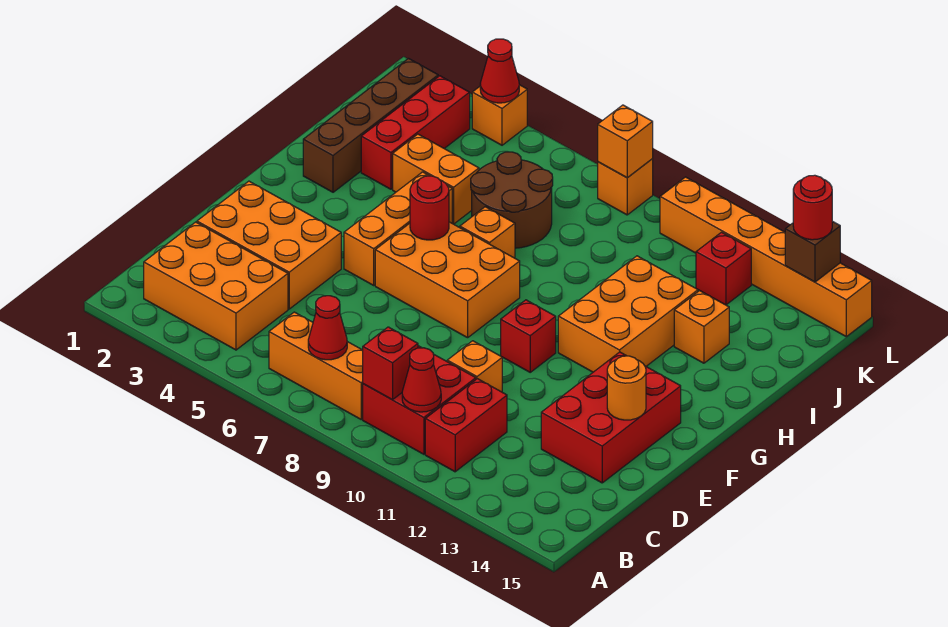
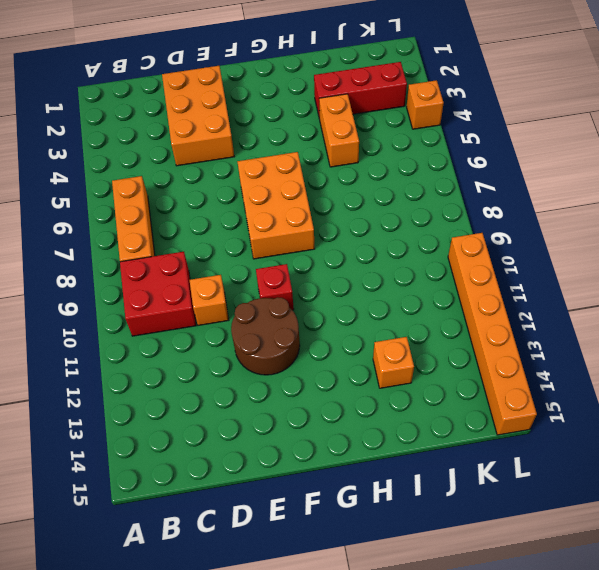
brown round brick E11:F12 level 1 -> brown round brick I6:J7 level 1
none -> orange brick B2:C4 level 1
none -> red brick B11:C11 level 1
none -> red brick D13:F14 level 1
none -> orange brick F5:H5 level 1

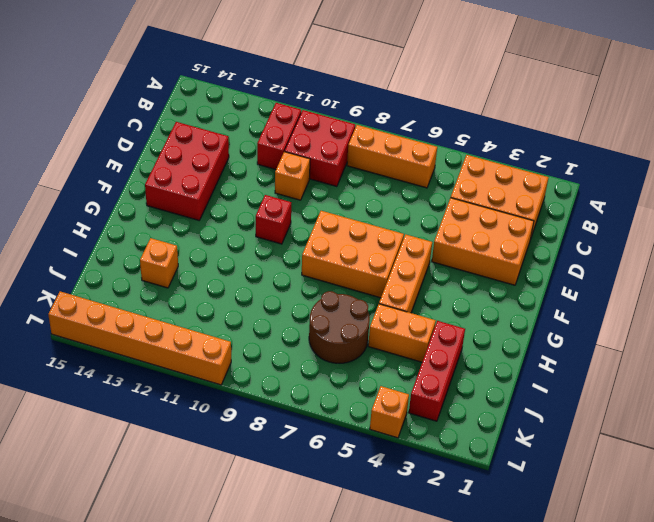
none -> orange brick G11:I12 level 1
none -> brown brick H2:K2 level 1
none -> orange brick H7 level 1
none -> red brick K12 level 1

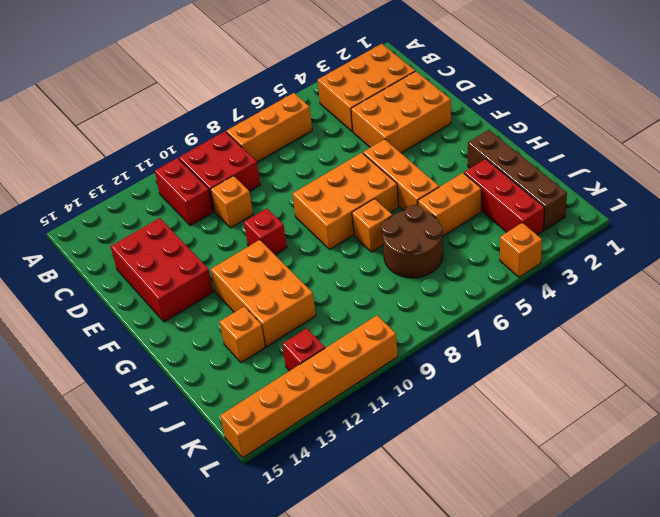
none -> orange brick L8 level 1
none -> red cone B7 level 2
none -> red brick B9 level 2
none -> red cone B10 level 2

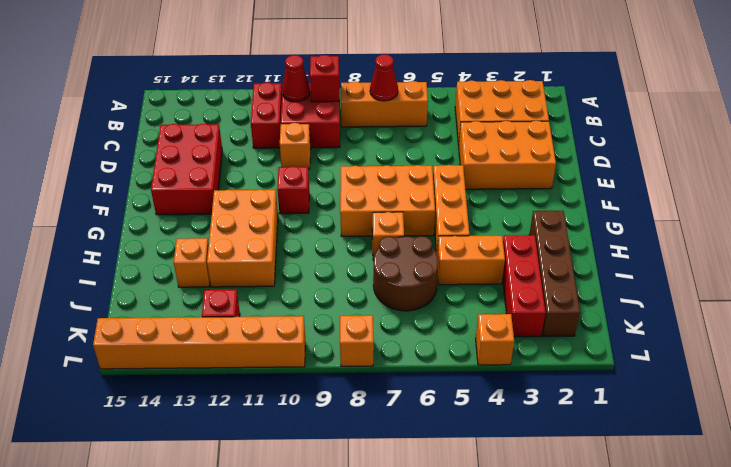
none -> orange round brick E14 level 2
none -> red round brick G6 level 2
none -> red cone L4 level 2
none -> orange brick L8 level 2

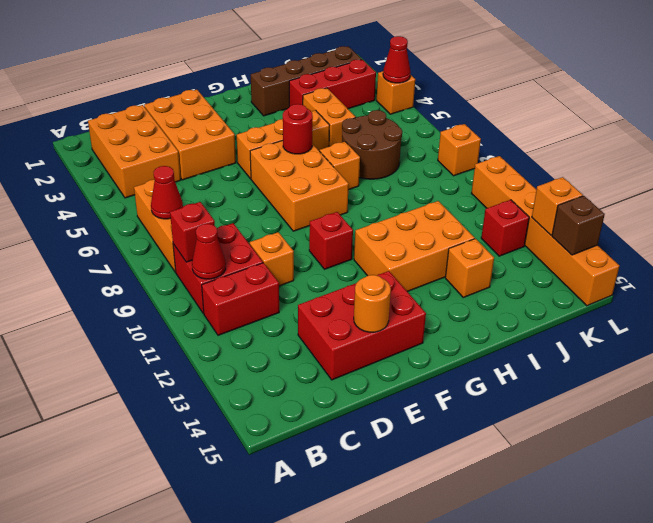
orange brick L13 level 2 -> orange brick L8 level 2
none -> red round brick L14 level 3

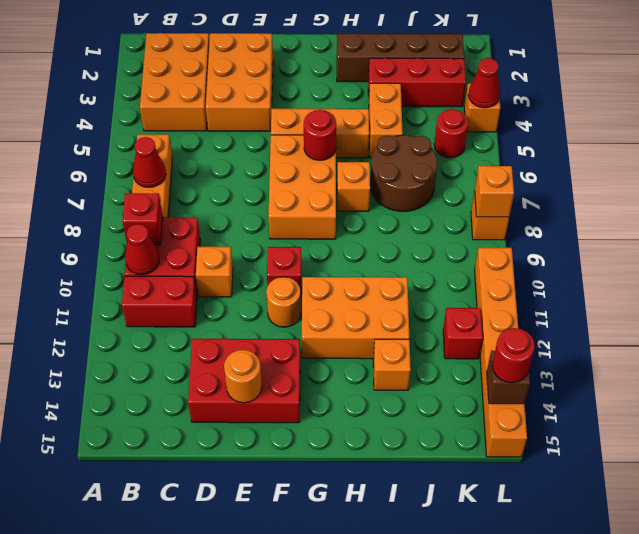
orange round brick F11 level 1 -> none
red round brick K5 level 1 -> none

